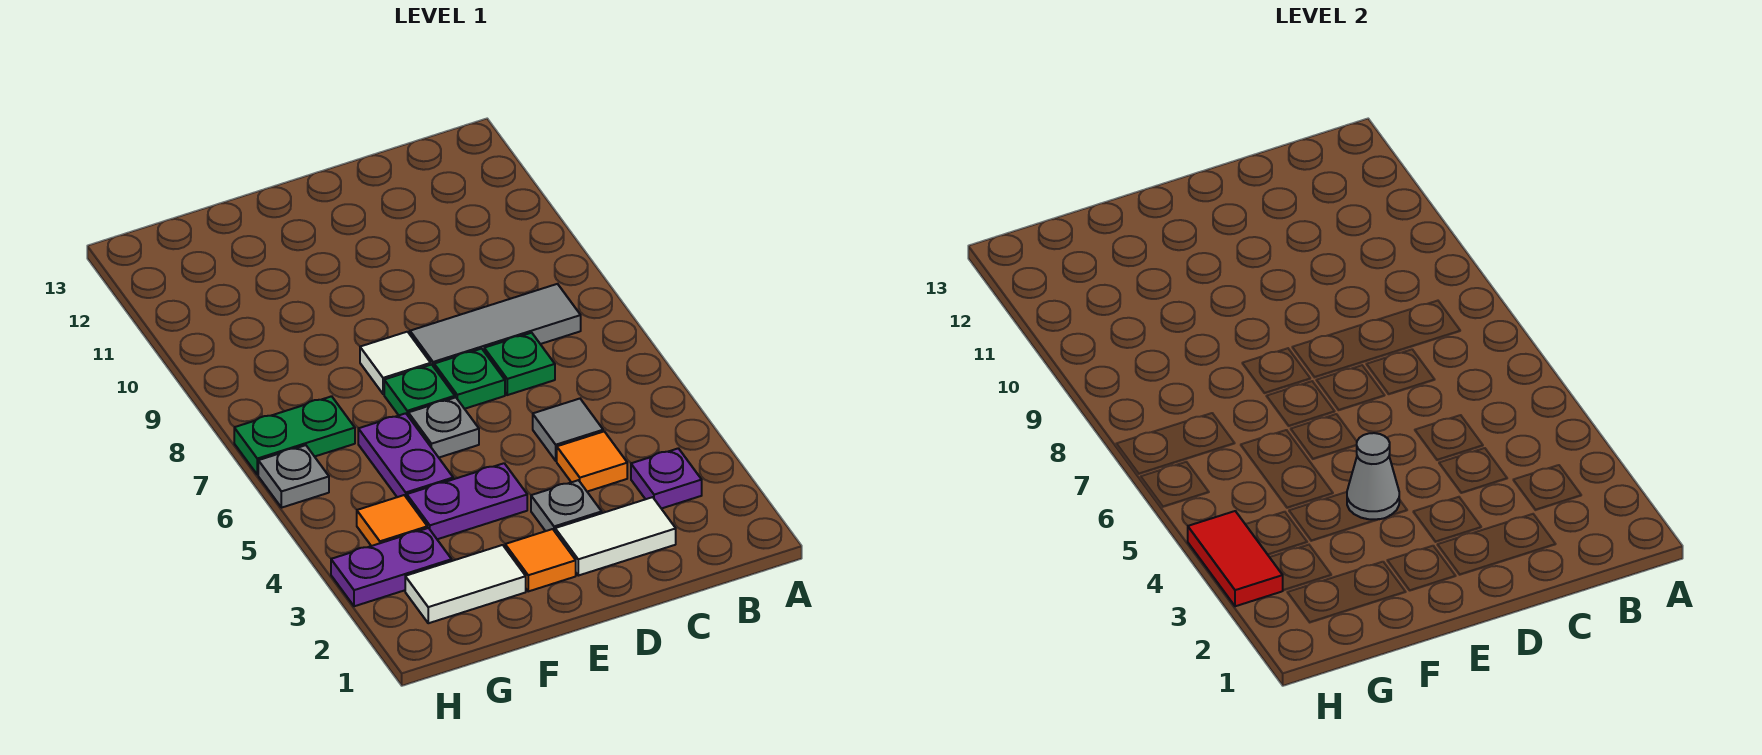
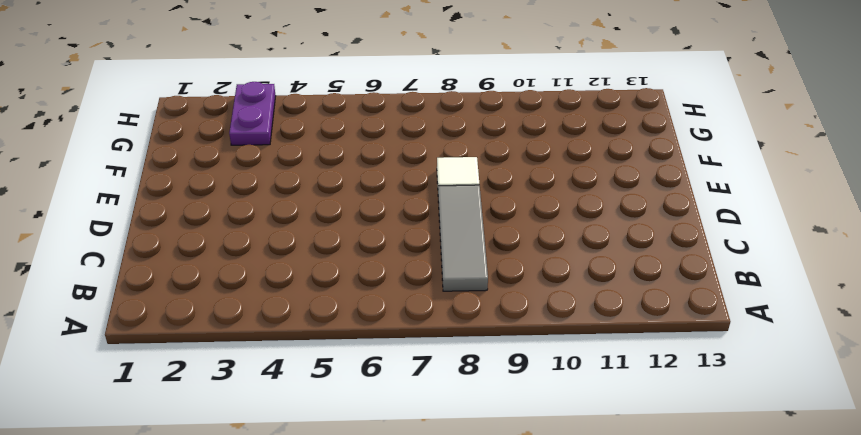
none -> purple plate B3 level 1
none -> white tile C2:D2 level 1
none -> orange tile C4 level 1

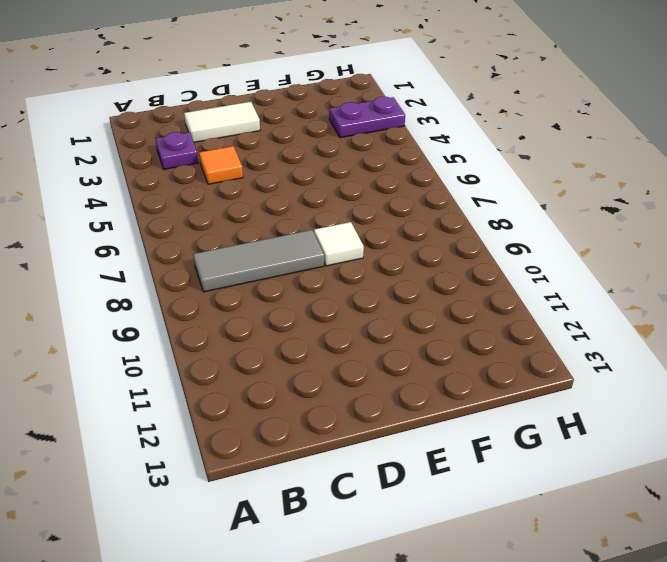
none -> grey tile C5 level 1
none -> green plate C7 level 1
none -> grey plate D3 level 1

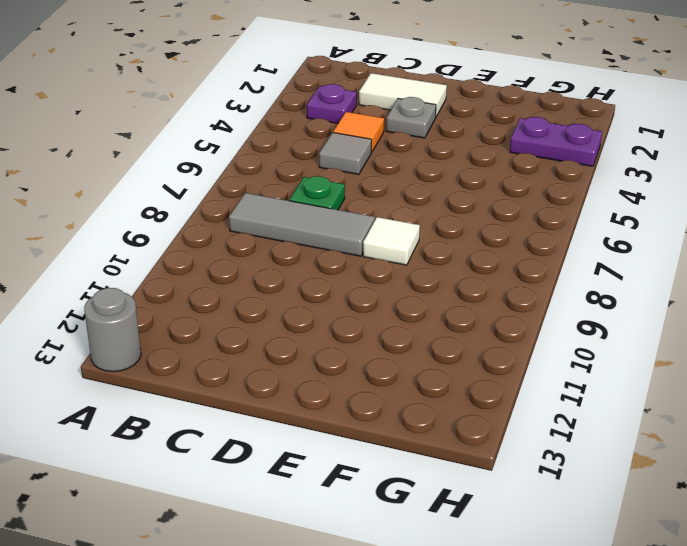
grey round brick A13 level 1 -> none
none -> green plate D7 level 1
none -> orange tile E2 level 1
none -> purple plate E4:F4 level 1

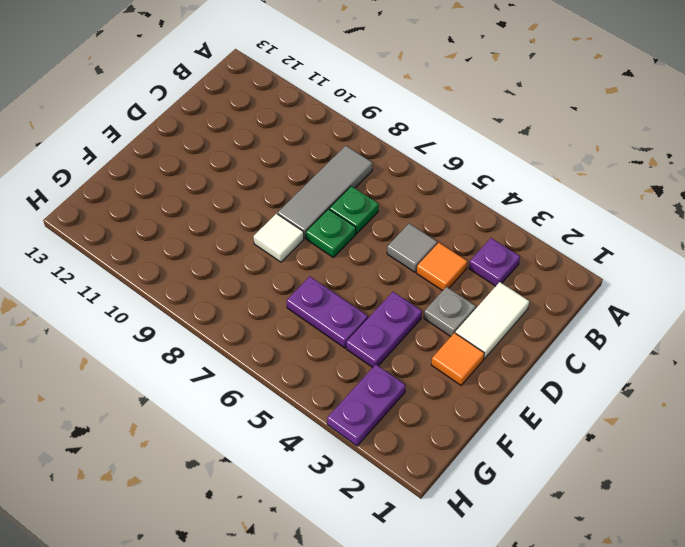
none -> grey plate E6 level 1
none -> green plate E7 level 1
none -> white tile F2:G2 level 1

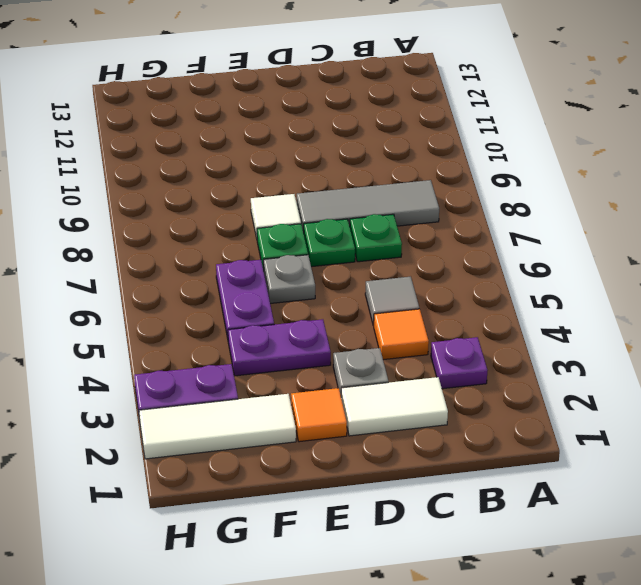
white tile F2:H2 level 1 -> white tile F2:G2 level 1
none -> orange tile G4 level 1
none -> green plate G7:H7 level 1
none -> grey plate H6 level 1

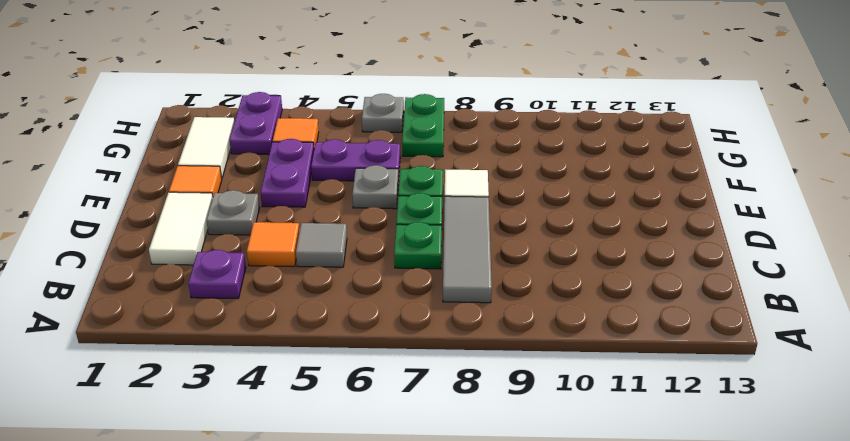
none -> grey cone E4 level 2
none -> red tile H3:H4 level 2

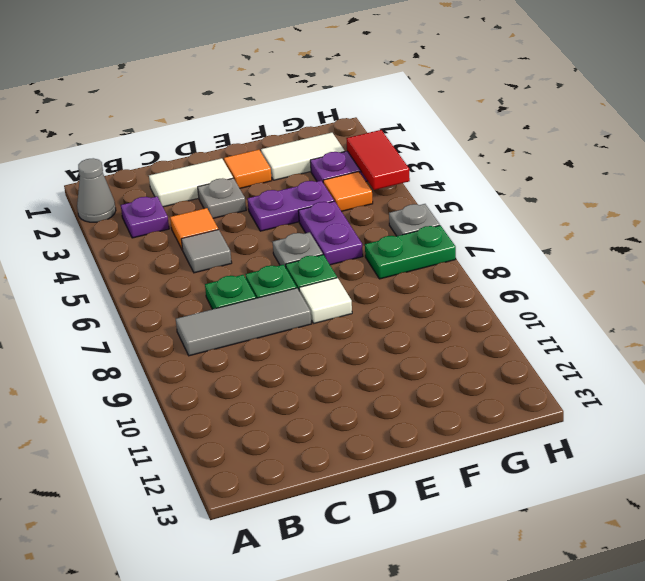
grey cone A2 level 1 -> grey cone E4 level 2

